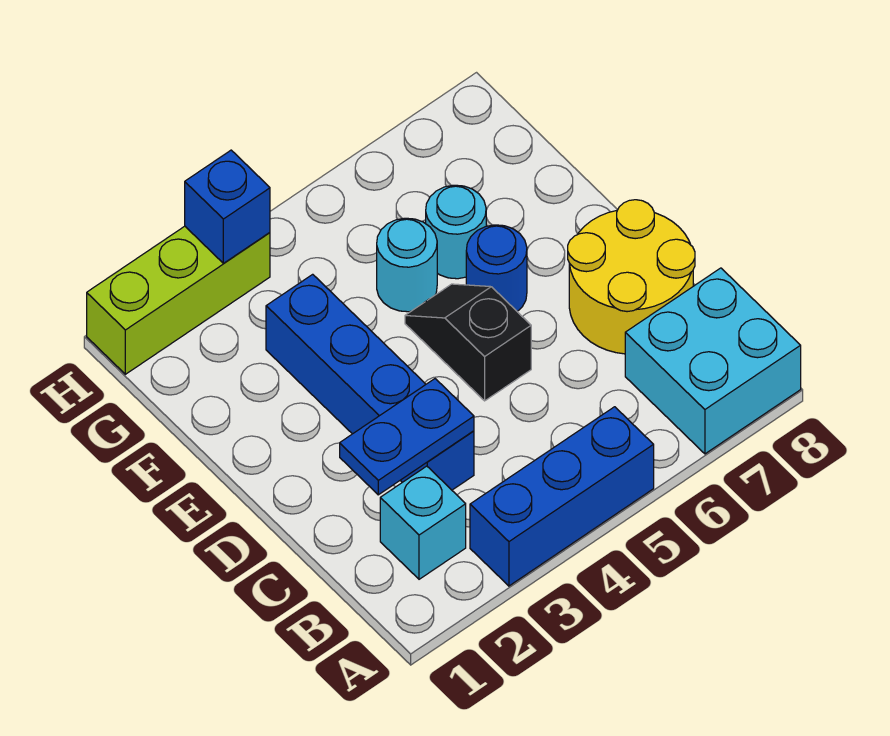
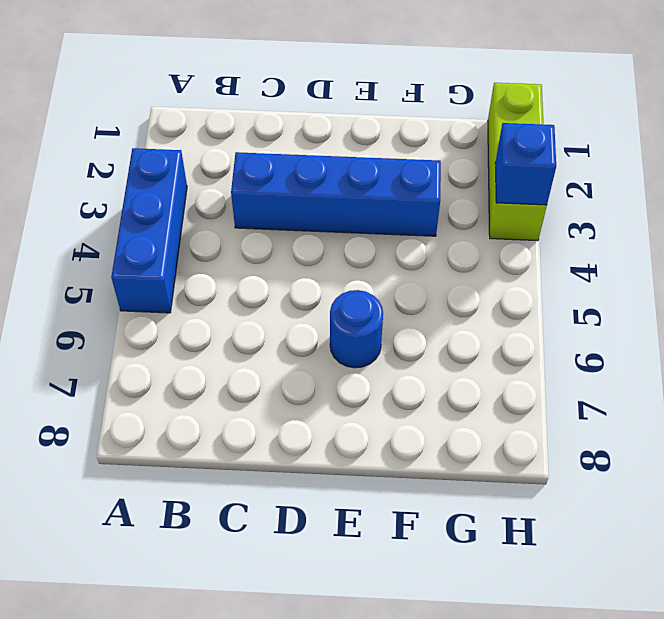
none -> cyan brick A7:B8 level 1
none -> cyan brick B2 level 1
none -> yellow round brick C7:D8 level 1

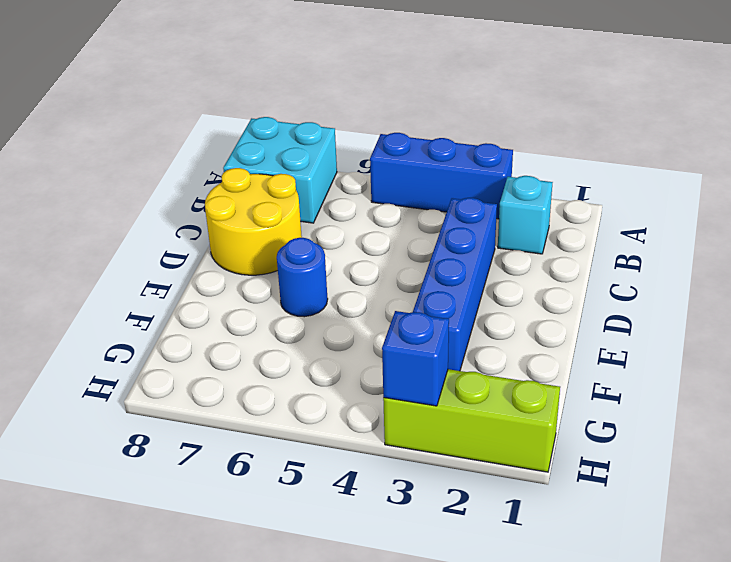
none -> black slope D5:E5 level 1 top D
none -> cyan round brick F5 level 1
none -> cyan round brick F6 level 1

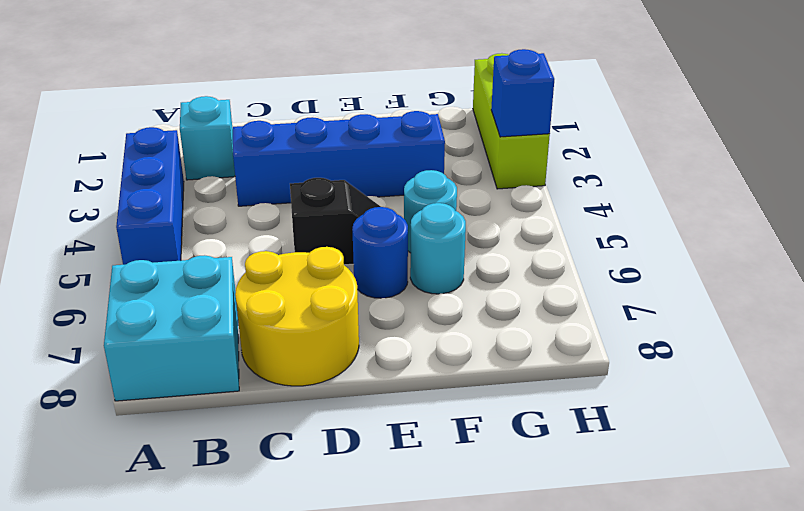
none -> blue plate C2:C3 level 2

